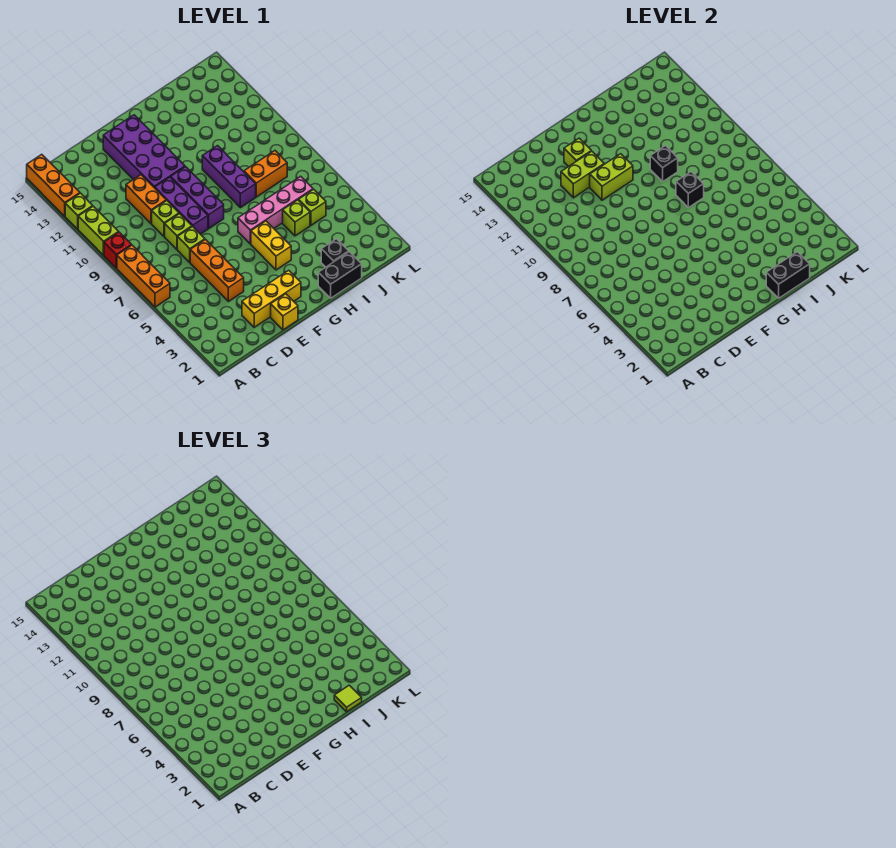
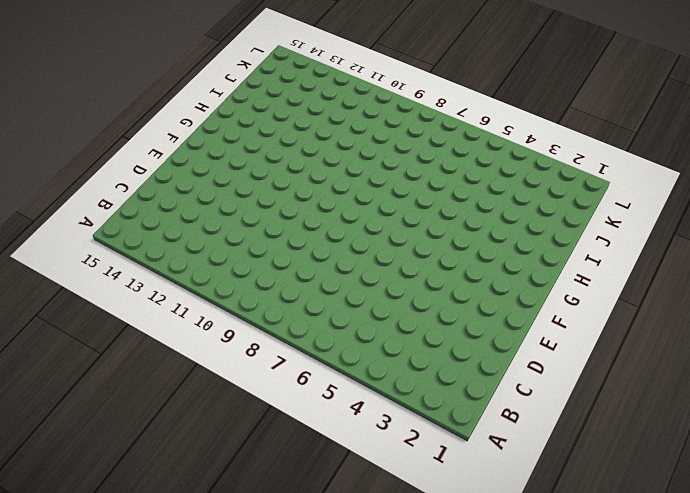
none -> orange brick A6:A8 level 1
none -> red brick A9 level 1
none -> lime brick A10:A11 level 1
none -> lime brick A12 level 1

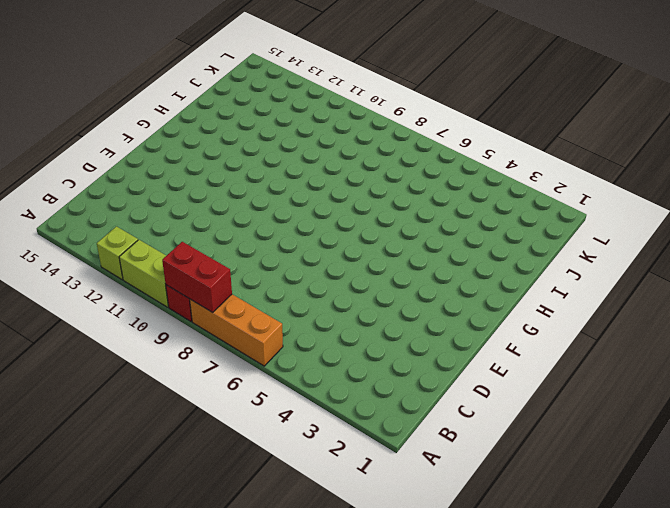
red brick A8:A9 level 2 -> none
none -> orange brick A13:A15 level 1
none -> yellow brick D2:F2 level 1
none -> orange brick D4:D6 level 1
none -> lime brick D7 level 1

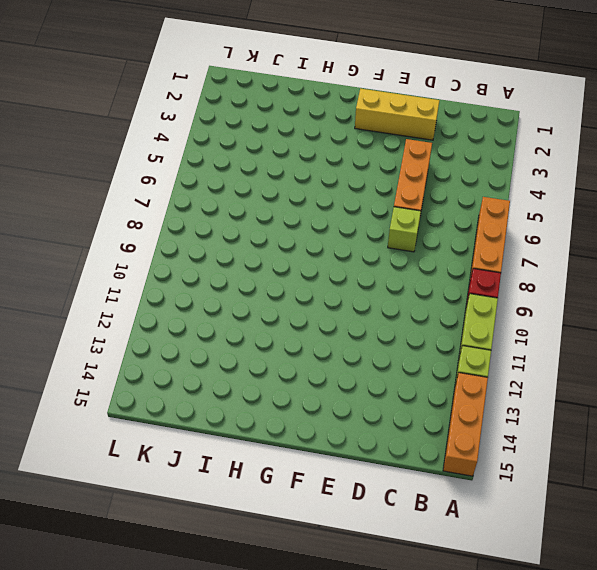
none -> lime brick D8 level 1
none -> lime brick D9 level 1
none -> orange brick D10:D11 level 1
none -> yellow brick E1 level 1

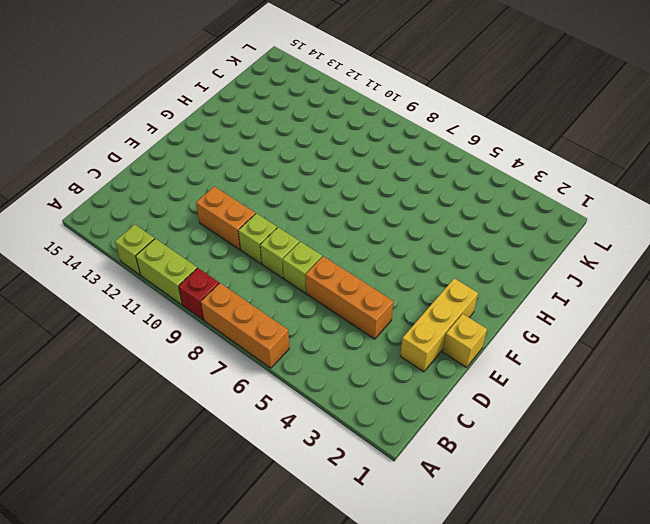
none -> orange brick A13:A15 level 1
none -> purple brick E8:E10 level 1
none -> purple brick E11:F14 level 1
none -> purple brick F8:F10 level 1

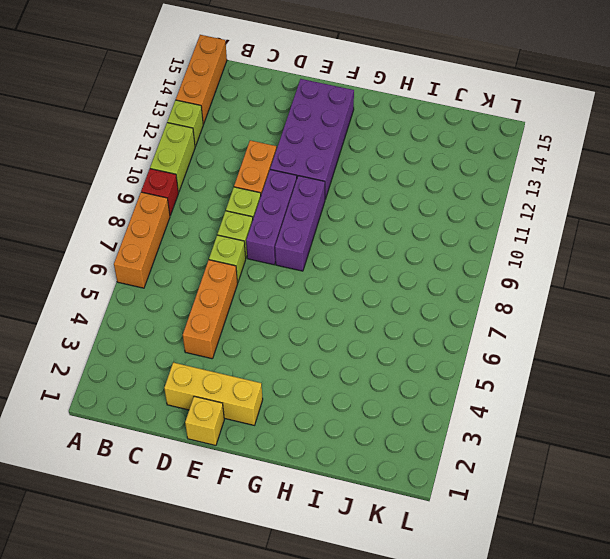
none -> yellow brick G4:G5 level 1
none -> pink brick G6:J6 level 1
none -> black brick H1:I1 level 1
none -> purple brick H8:H10 level 1

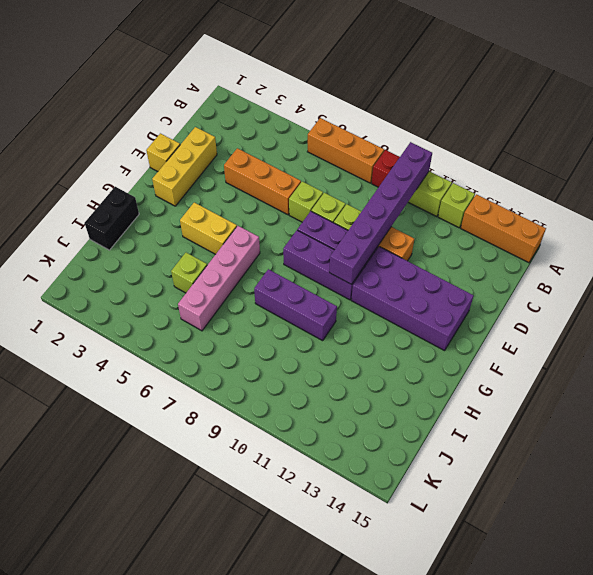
purple brick A10:F10 level 2 -> none
none -> black brick I2 level 1
none -> orange brick I8:J8 level 1
none -> lime brick J5 level 1
none -> lime brick D12:E12 level 2

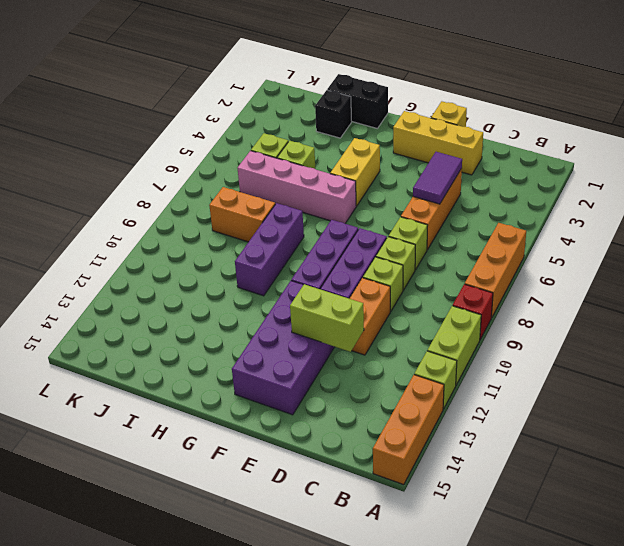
purple tile D4:D5 level 2 -> none
none -> lime brick E11:F11 level 2
none -> lime brick E13 level 2
none -> black brick H1:I1 level 2
none -> black brick H8 level 2

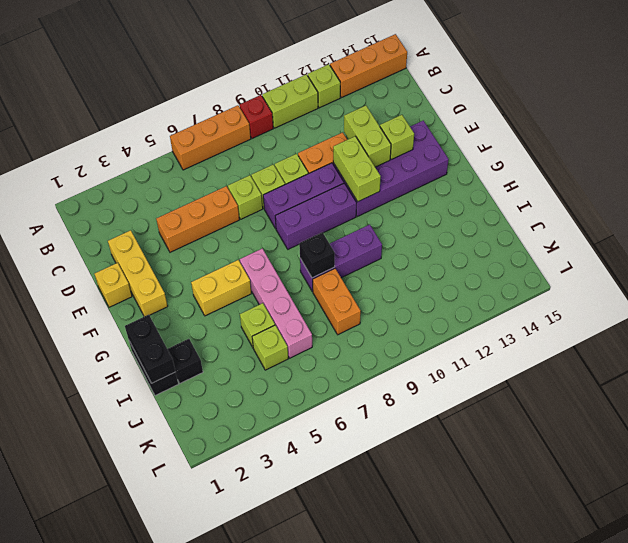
none -> black brick H10 level 2
none -> lime tile I1 level 3

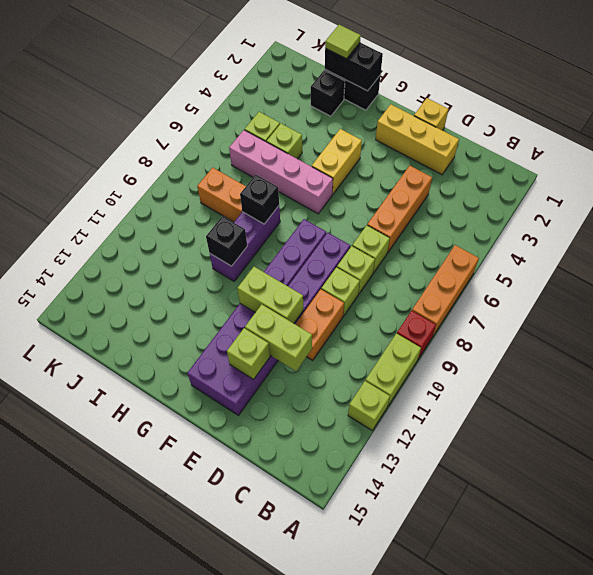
none -> orange brick A13:A15 level 1

